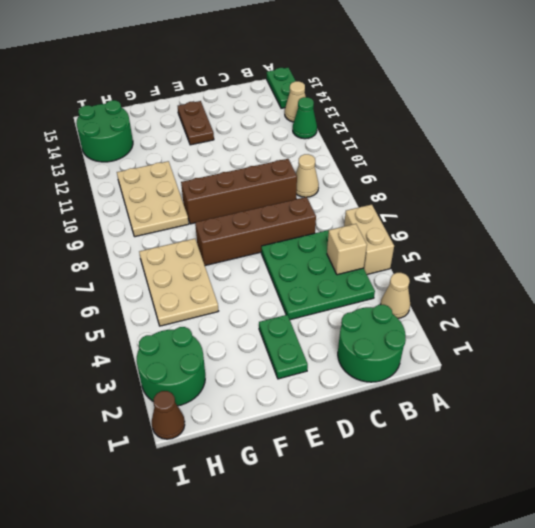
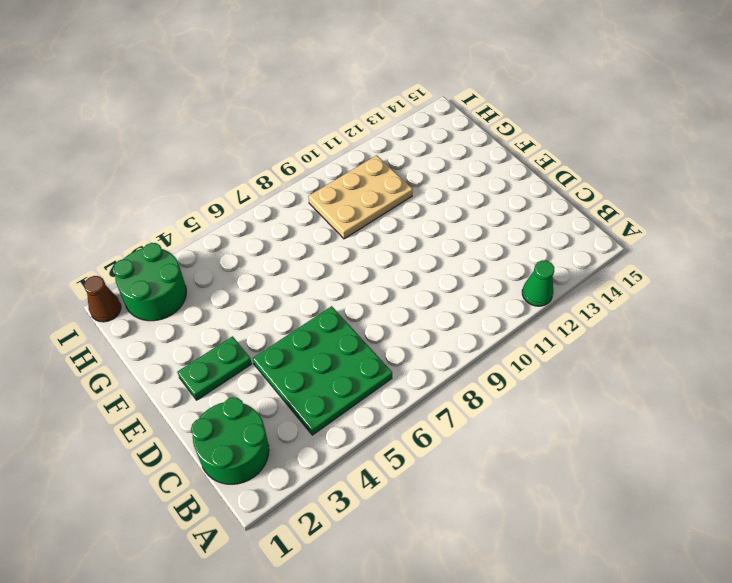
none -> tan cone A3 level 1
none -> tan brick A5:A6 level 1
none -> tan cone A13 level 1

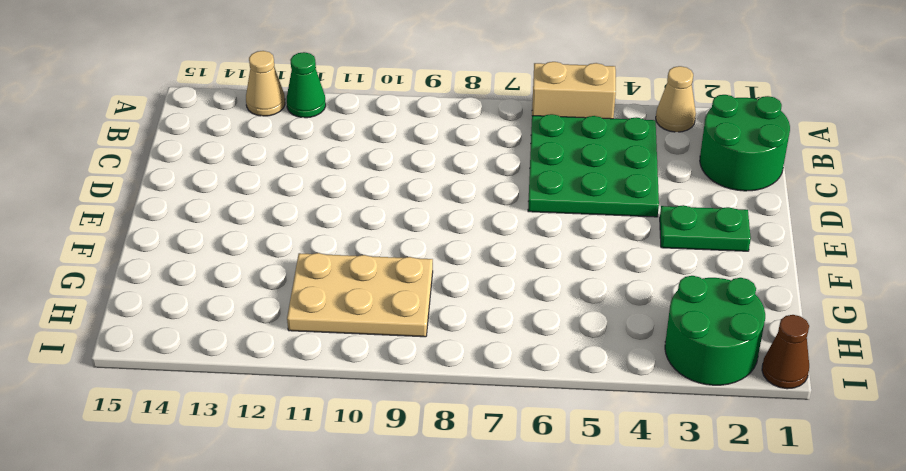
none -> green plate A14:A15 level 1
none -> tan cone B9 level 1
none -> brown brick C7:F7 level 1

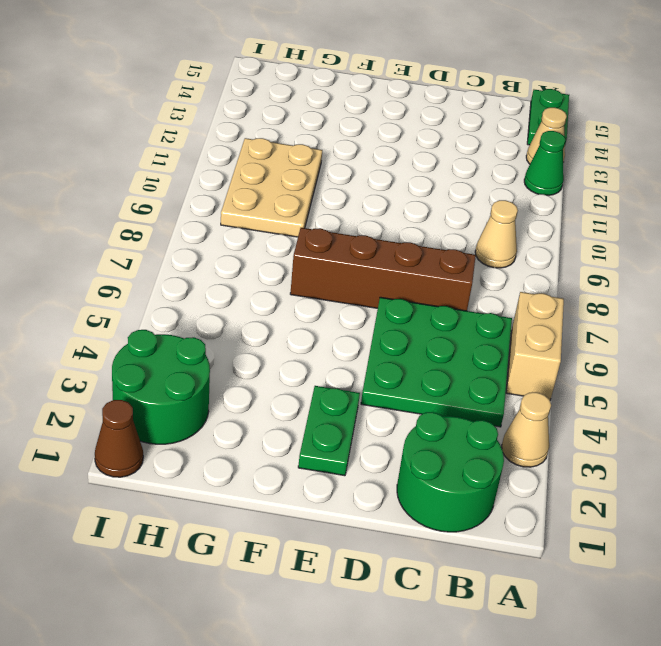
none -> brown brick C9:F9 level 1
none -> brown plate E13:E14 level 1
none -> tan plate G5:H7 level 1

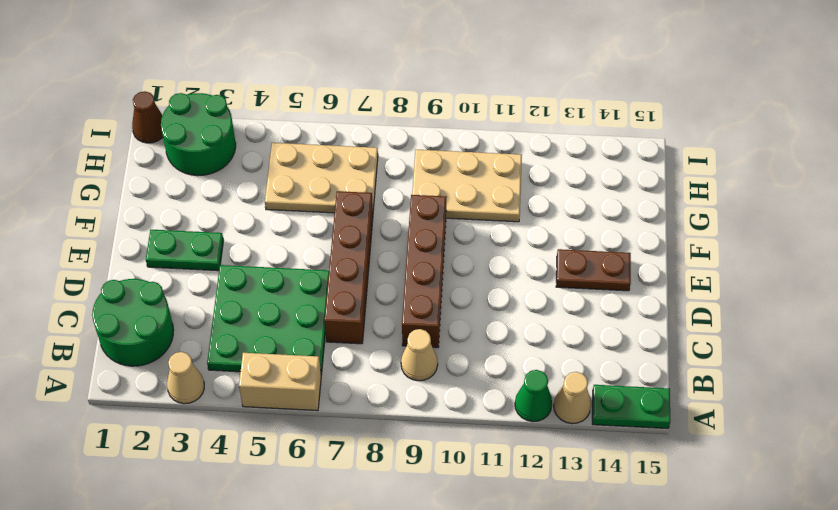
none -> green round brick H13:I14 level 1
none -> tan brick B5 level 2

